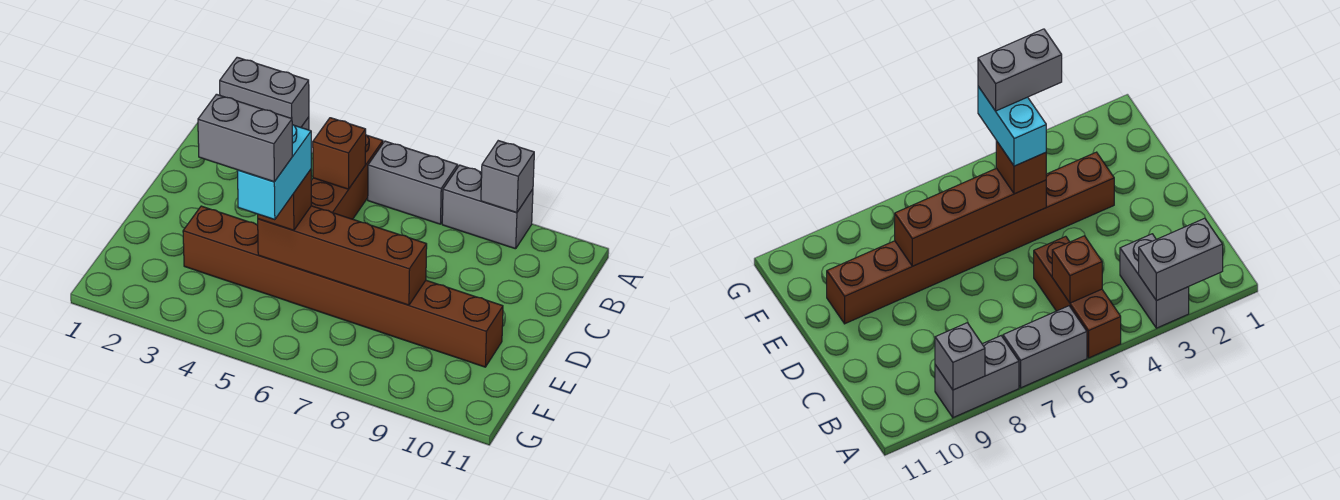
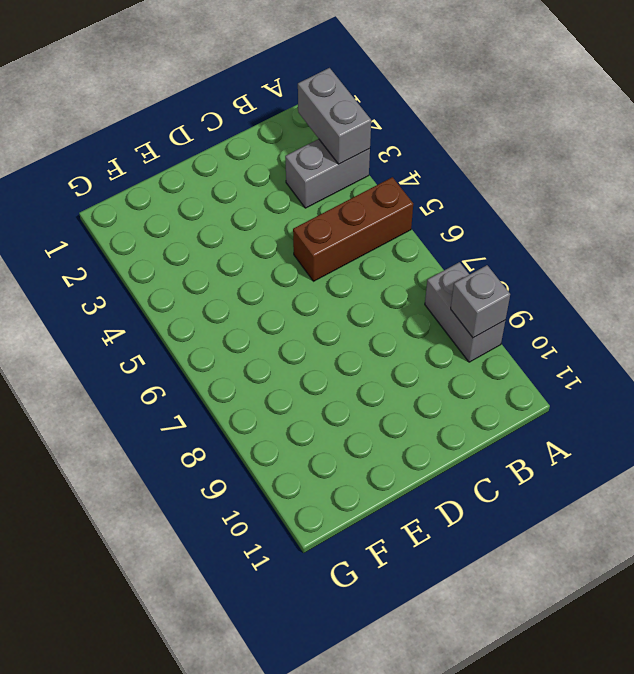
none -> grey brick A6:A7 level 1
none -> brown brick E3:E10 level 1
none -> brown brick B5 level 2

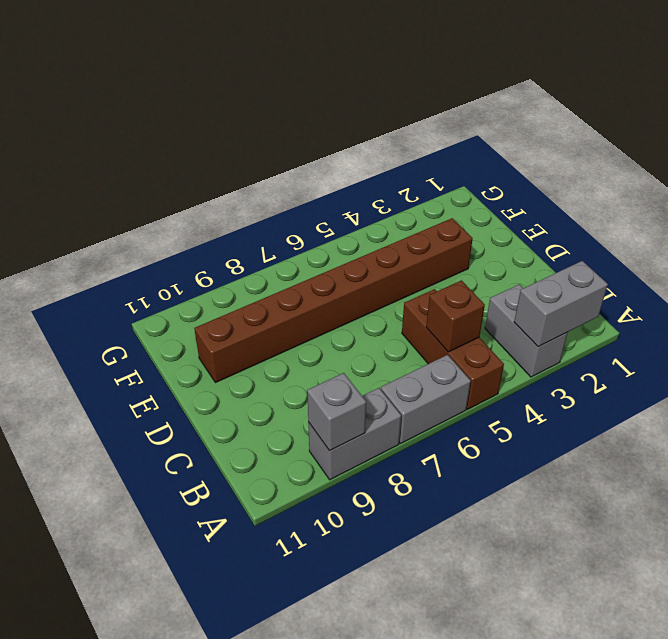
none -> brown brick E5:E8 level 2
none -> brown brick E5 level 3
none -> cyan brick E5:F5 level 4

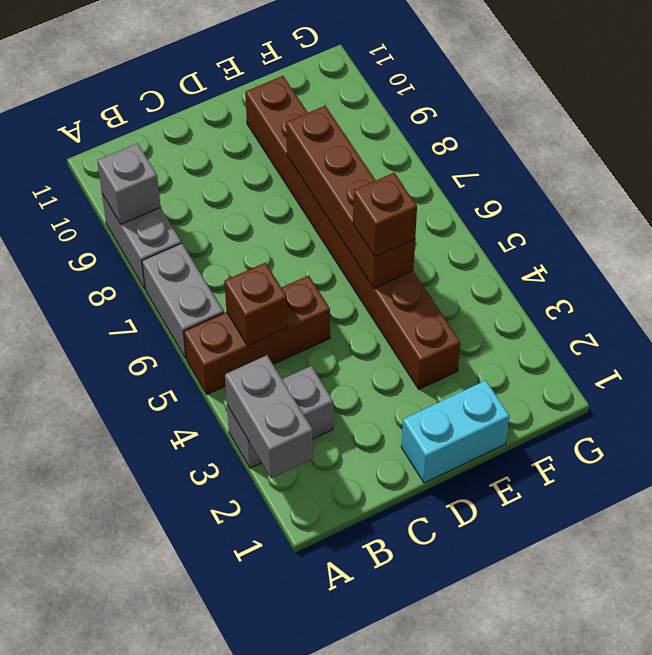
cyan brick D1:E1 level 1 -> cyan brick E5:F5 level 4
none -> grey brick F4:F5 level 5

